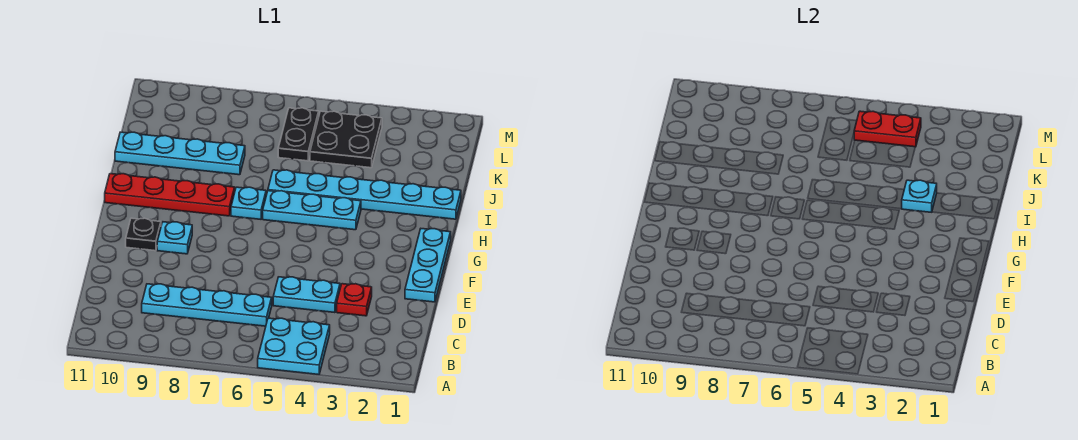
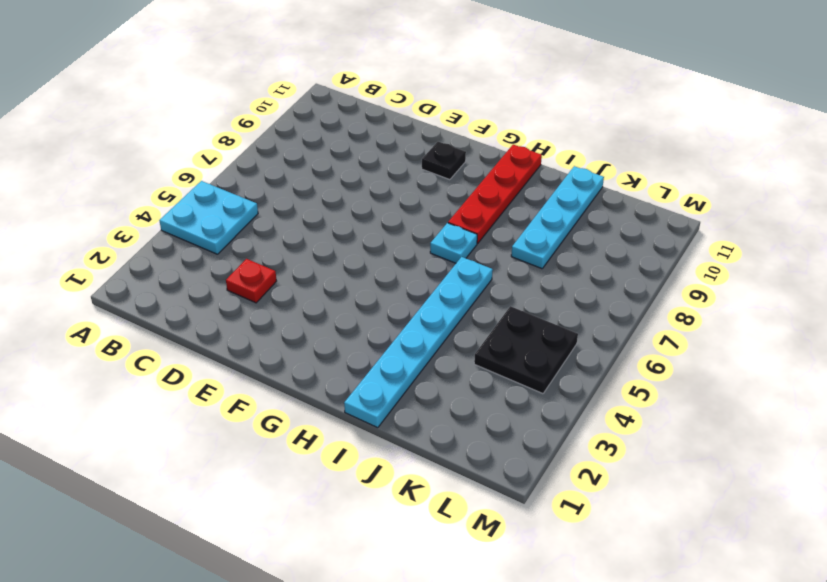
none -> cyan plate C6:C9 level 1
none -> cyan plate D4:D5 level 1
none -> cyan plate E1:G1 level 1

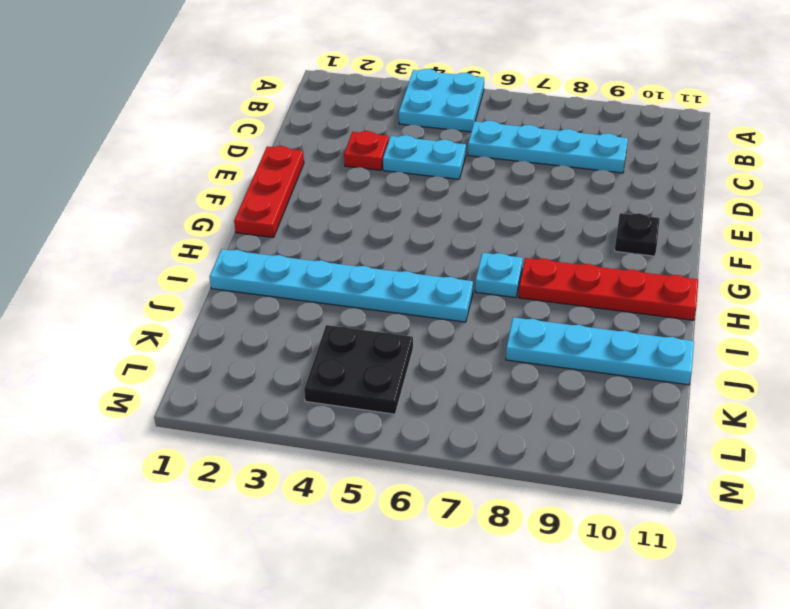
red plate E1:G1 level 1 -> cyan plate E1:G1 level 1
none -> cyan plate F9 level 1
none -> cyan plate H4:H6 level 1
none -> black plate K6:L6 level 1

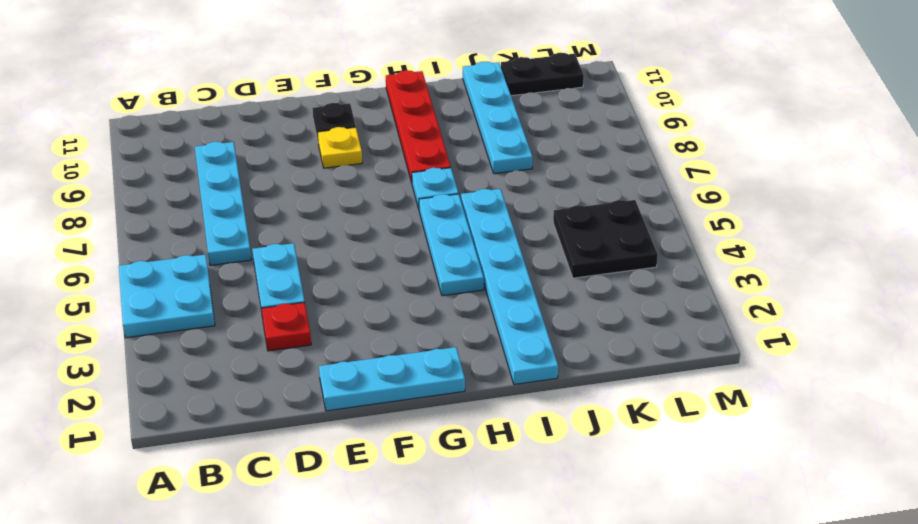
yellow plate F9 level 1 -> cyan plate F9 level 1
black plate K11:L11 level 1 -> black plate K6:L6 level 1
none -> cyan plate I3 level 2
none -> red plate L4:L5 level 2

